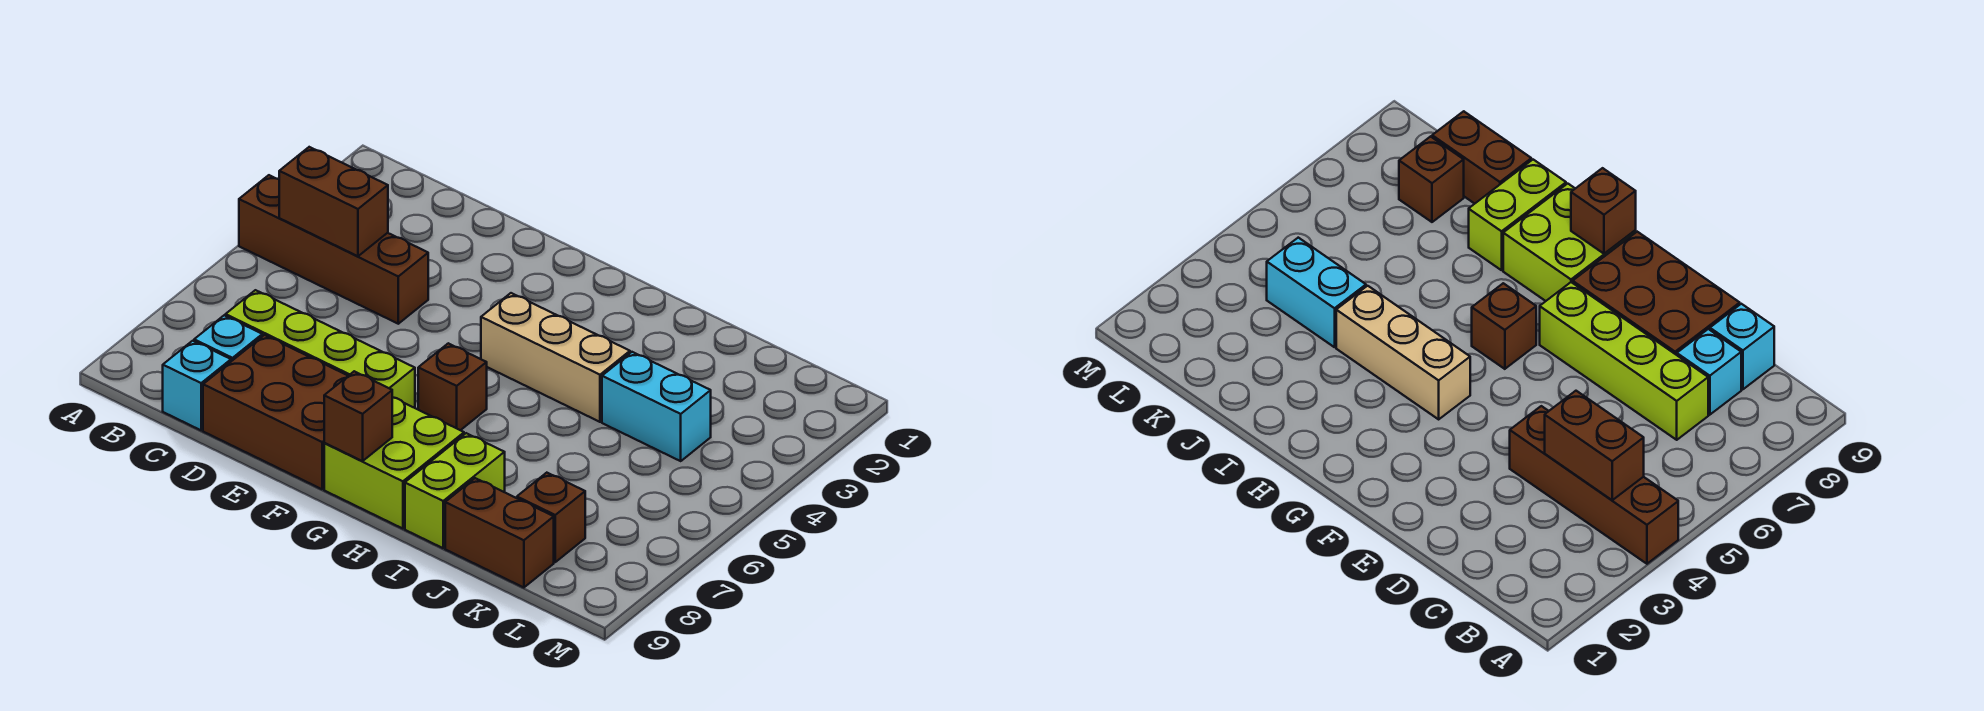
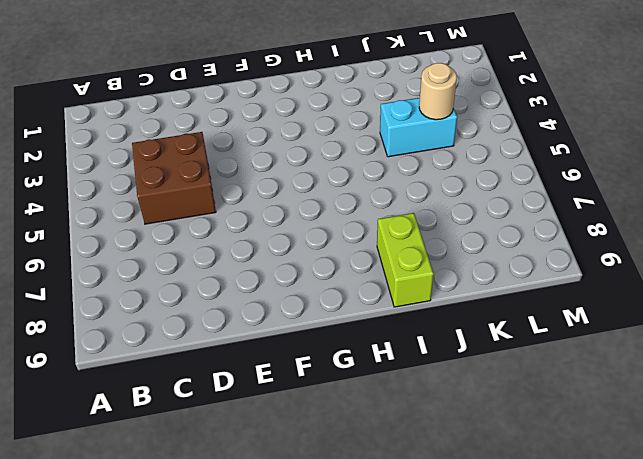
brown brick C4:D5 level 1 -> brown brick A4:D4 level 1
tan round brick K4 level 2 -> none
none -> lime brick C7:F7 level 1
none -> cyan brick C8 level 1
none -> cyan brick C9 level 1

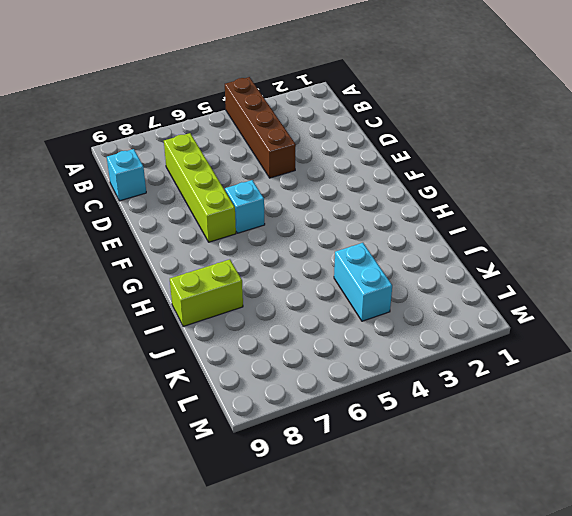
cyan brick F6 level 1 -> cyan brick C8 level 1
none -> brown brick D8:F9 level 1
none -> tan brick G4:I4 level 1
none -> brown brick G6 level 1

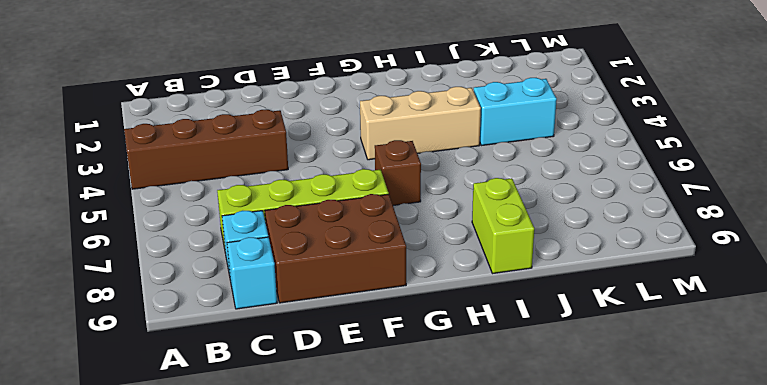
none -> lime brick G8:H9 level 1
none -> brown brick J9:K9 level 1
none -> brown brick K8 level 1

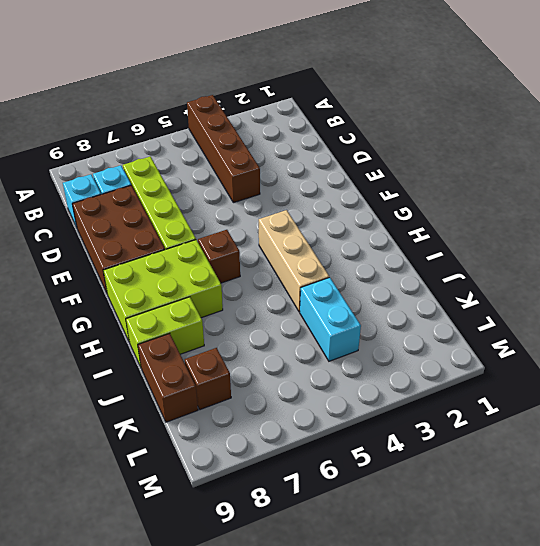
lime brick G7:H9 level 1 -> lime brick G8:H9 level 1
none -> brown brick B4:C4 level 2
none -> brown brick G9 level 2

